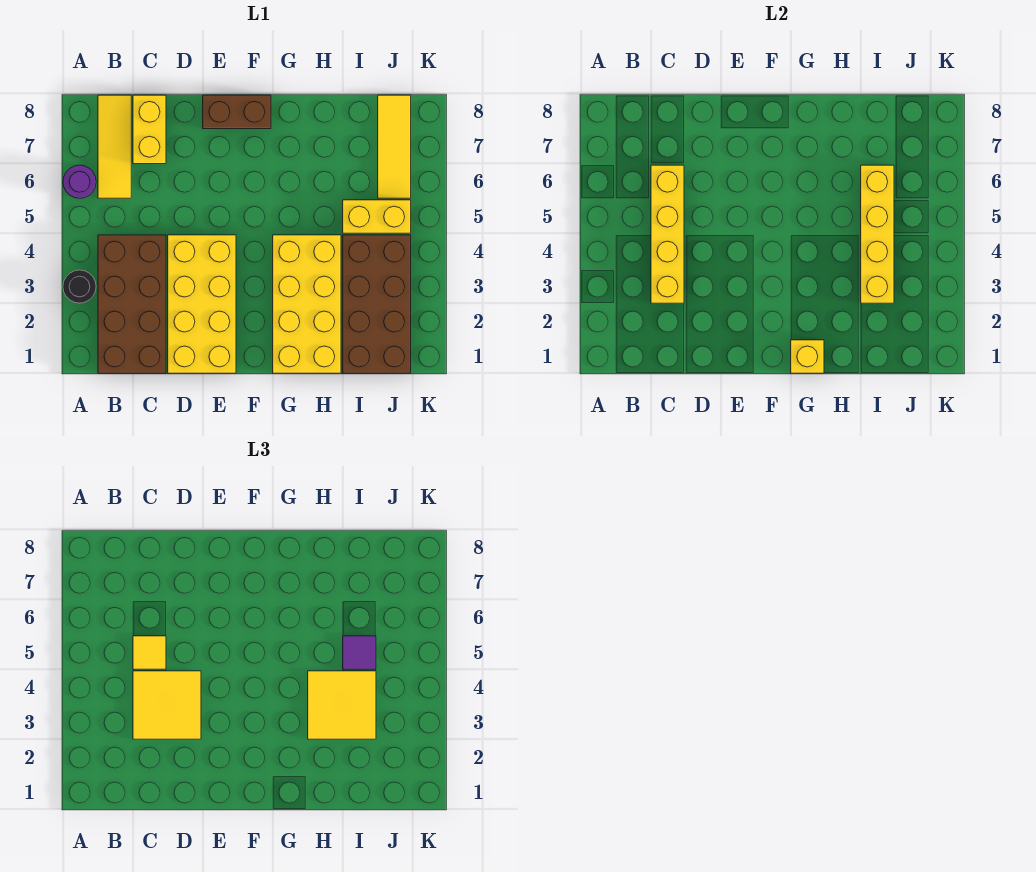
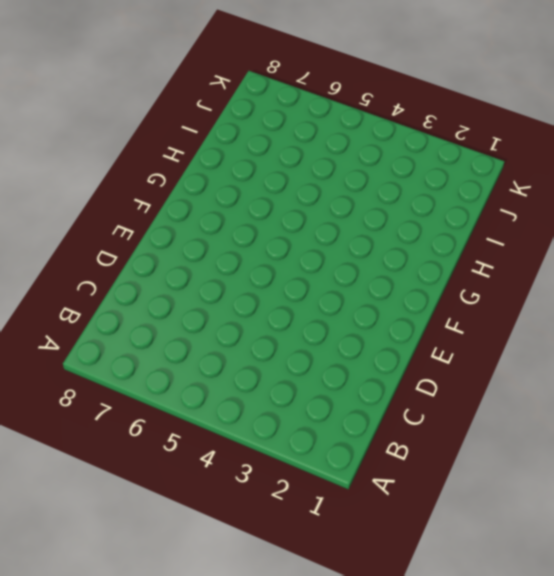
none -> black round brick A3 level 1
none -> purple round brick A6 level 1
none -> brown brick B1:C4 level 1

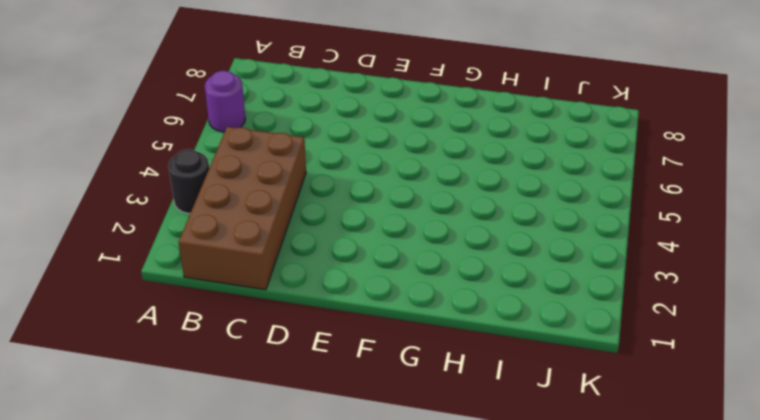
none -> yellow tile B6:B8 level 1
none -> yellow brick C7:C8 level 1
none -> yellow brick D1:E4 level 1

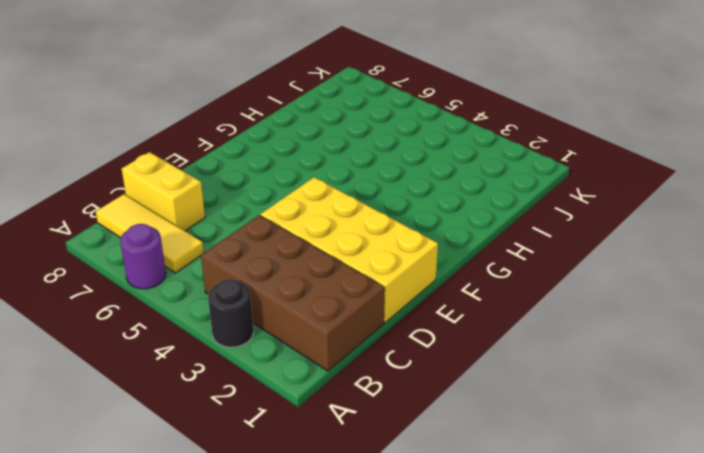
none -> brown brick E8:F8 level 1
none -> yellow brick G1:H4 level 1
none -> brown brick I1:J4 level 1

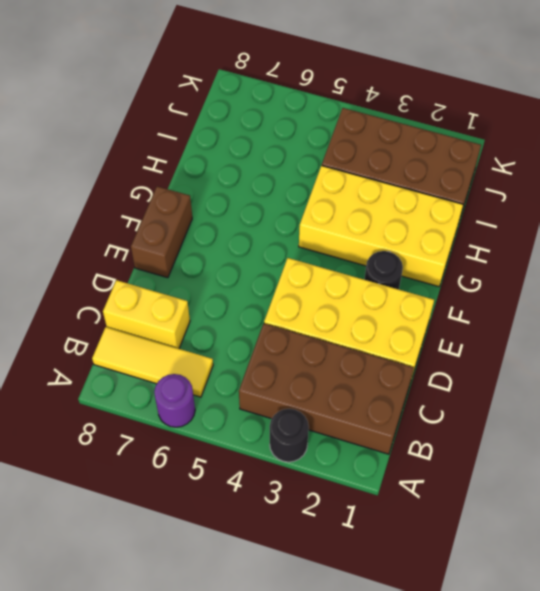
black round brick F2 level 1 -> none
none -> yellow brick I5:J5 level 1
none -> yellow tile J6:J8 level 1
none -> yellow brick C3:C6 level 2

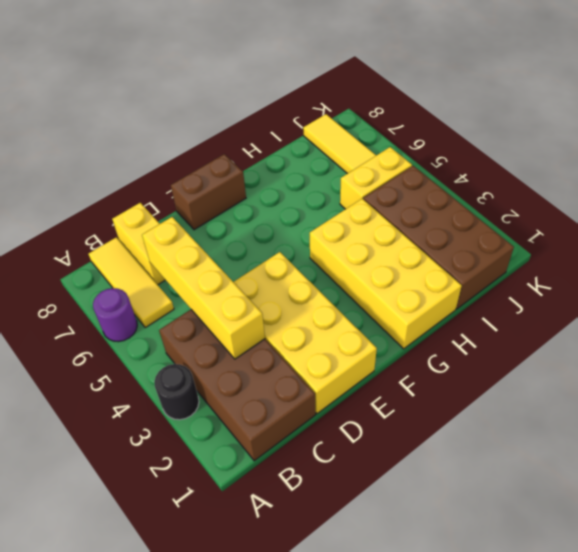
none -> yellow brick G1 level 2
none -> yellow brick I3:I6 level 2
none -> yellow tile C3:D4 level 3

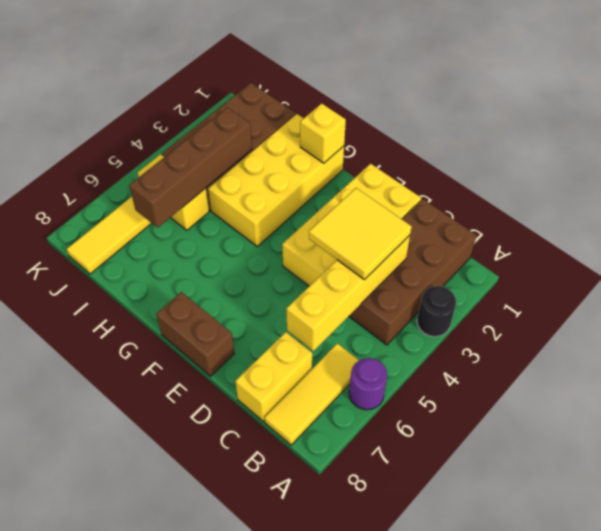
brown brick I3:I6 level 2 -> yellow brick I3:I6 level 2
none -> yellow tile C5 level 3
none -> yellow tile H3:I4 level 3
none -> purple tile I5 level 3

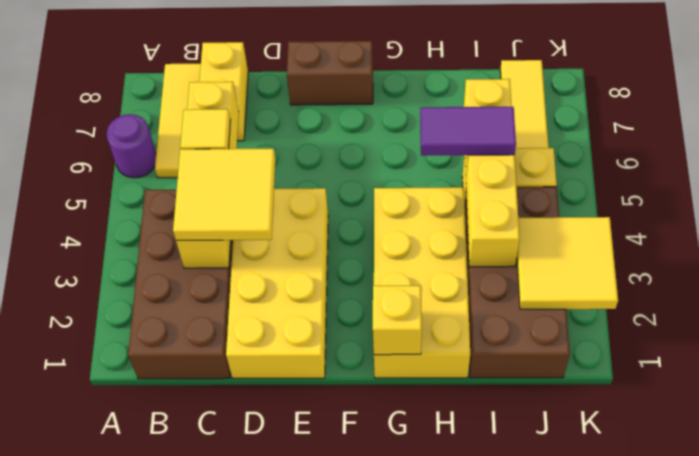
purple tile H5:I5 level 3 -> purple tile I5 level 3
yellow tile J2:K3 level 2 -> yellow tile H3:I4 level 3
none -> black round brick A3 level 1

